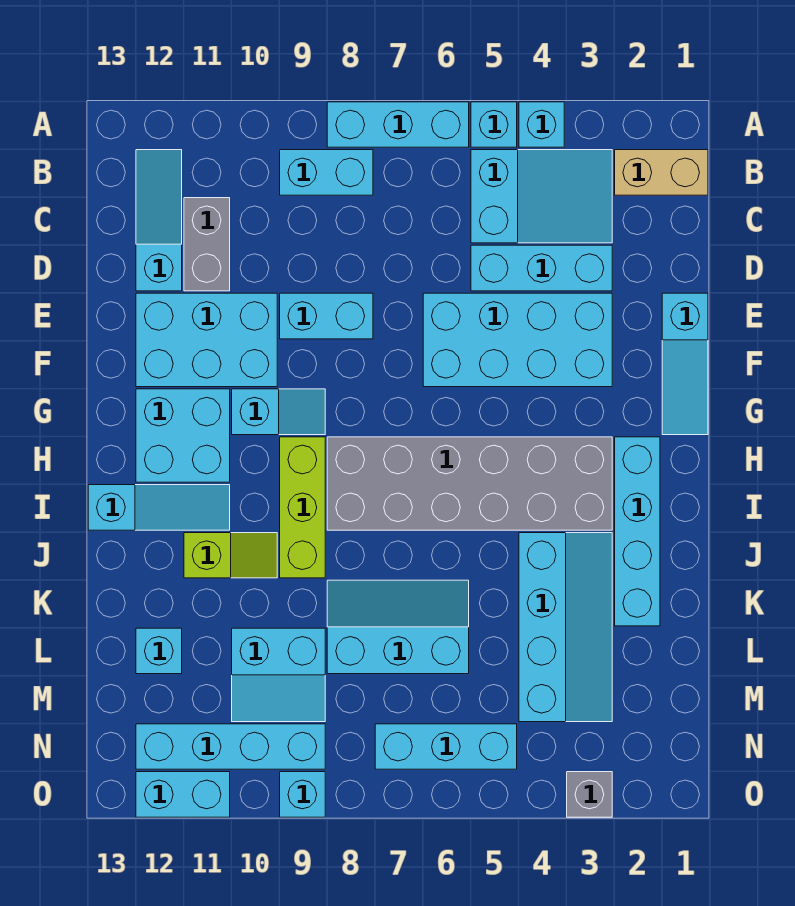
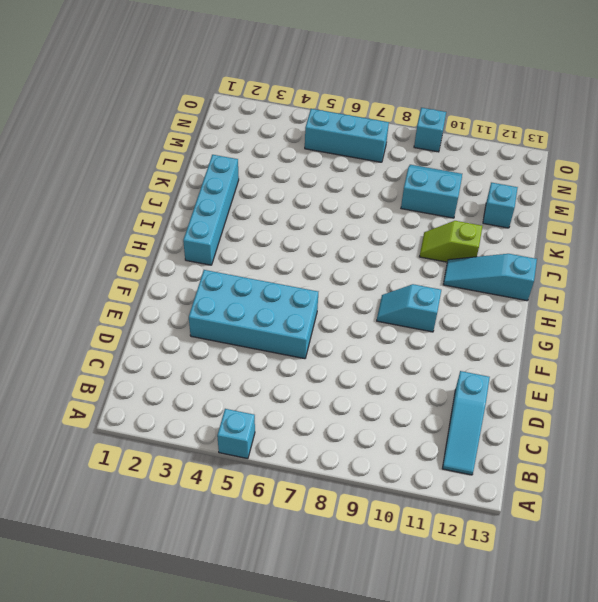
none -> cyan brick A4 level 1
none -> cyan brick A6:A8 level 1
none -> tan brick B1:B2 level 1

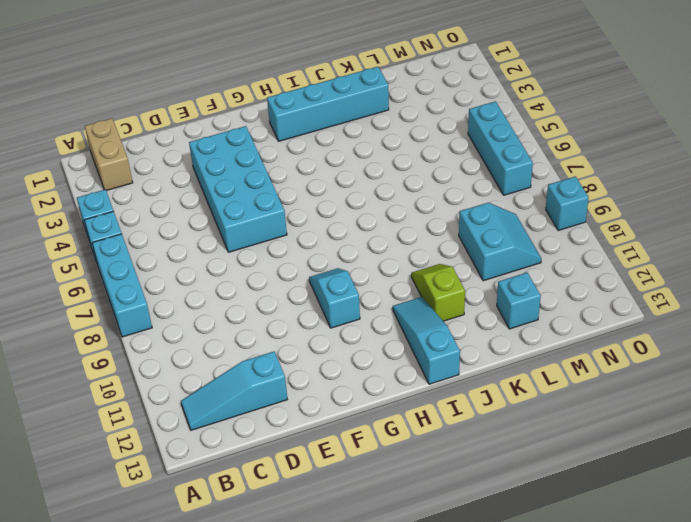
none -> cyan slope B3:C5 level 1 top 5
none -> cyan brick B8:B9 level 1
none -> grey brick C11:D11 level 1

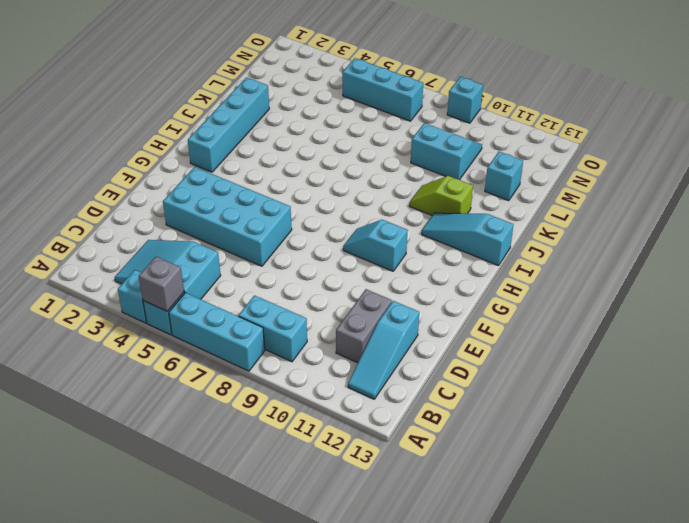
grey brick A5 level 2 -> grey brick O3 level 1
none -> tan brick B1:B2 level 1
none -> cyan brick D3:D5 level 1
none -> cyan slope E1:G1 level 1 top E

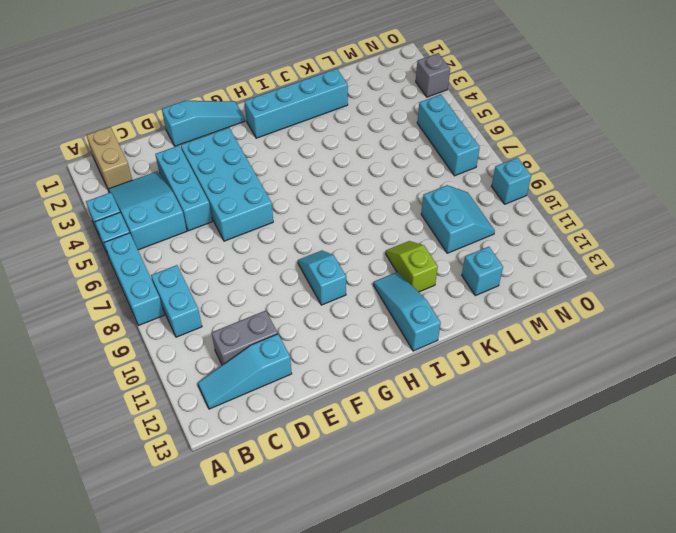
none -> cyan brick E8:E9 level 1
none -> cyan brick E10:F12 level 1
none -> cyan brick G11:H12 level 1

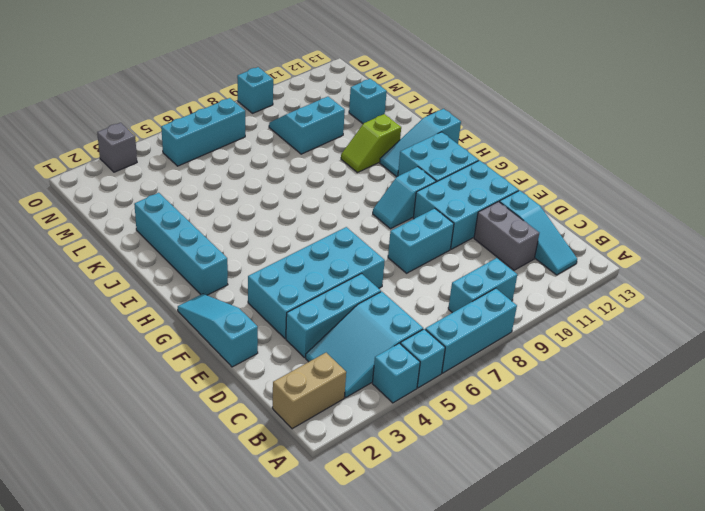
none -> grey brick H3:I8 level 1
none -> lime brick H9:J9 level 1
none -> cyan slope J3:M4 level 1 top 4

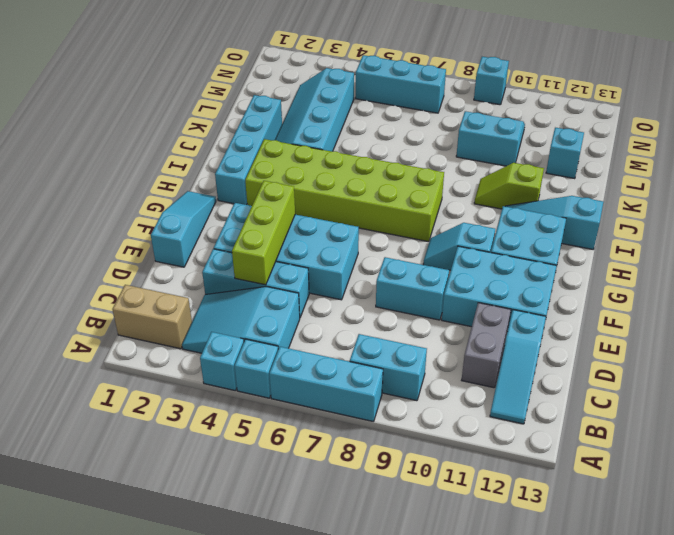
lime brick D4:F4 level 2 -> lime brick H9:J9 level 1
lime brick H3:I8 level 1 -> grey brick H3:I8 level 1
none -> cyan slope K6:L8 level 1 top L
none -> cyan brick N9:N12 level 1
none -> grey brick O3 level 1

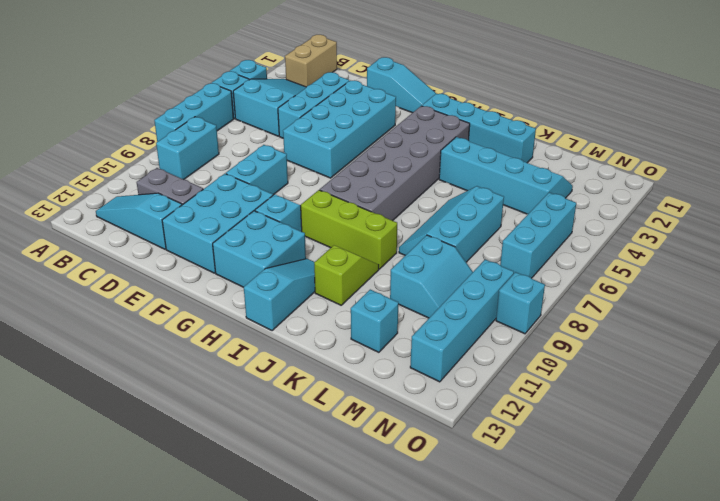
none -> grey brick O3 level 1
none -> cyan brick O11:O12 level 1

